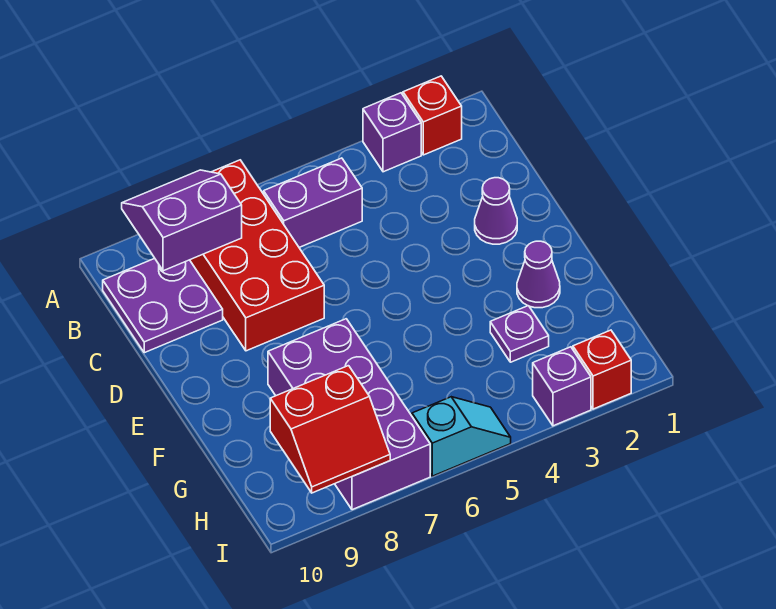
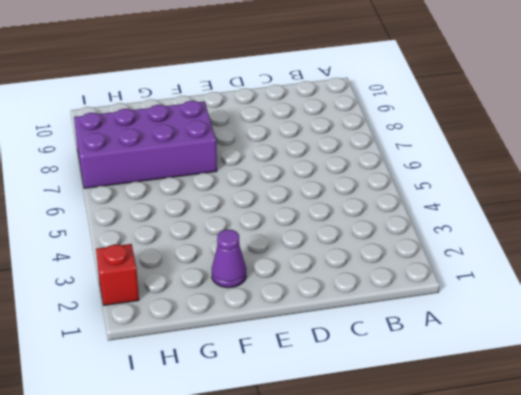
none -> red brick A2 level 1
none -> purple brick A3 level 1
none -> red brick A7:D8 level 1

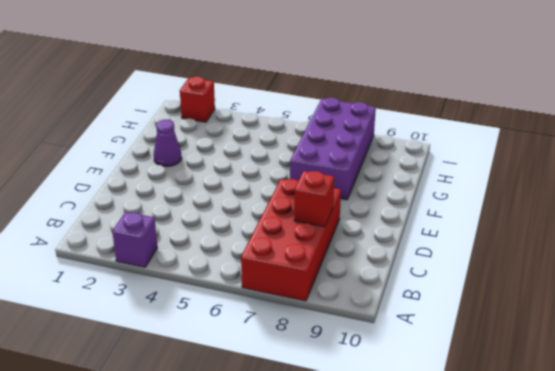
red brick C8 level 2 -> red brick A2 level 1
none -> purple brick B5:B6 level 1
none -> purple plate B9:C10 level 1
none -> purple cone D2 level 1

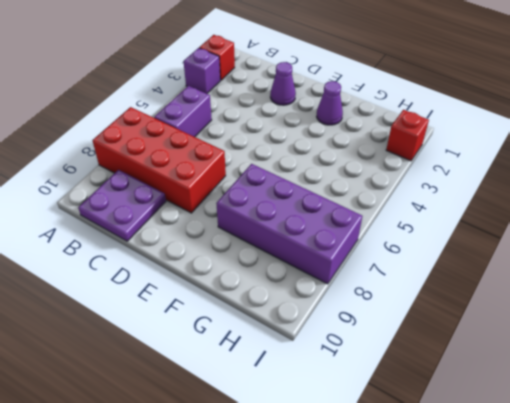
none -> purple plate G3 level 1
none -> purple brick I3 level 1
none -> cyan slope I5:I6 level 1 top 6

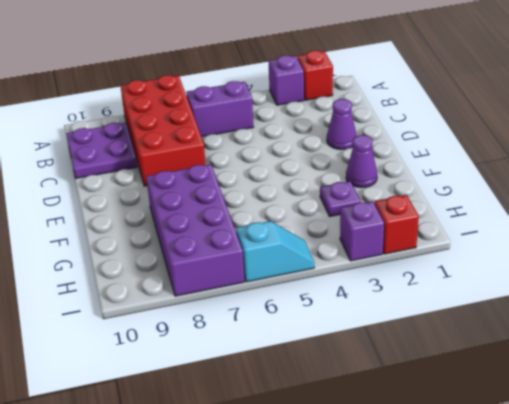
none -> purple slope A8:B9 level 2 top B
none -> red slope H8:I9 level 2 top H

